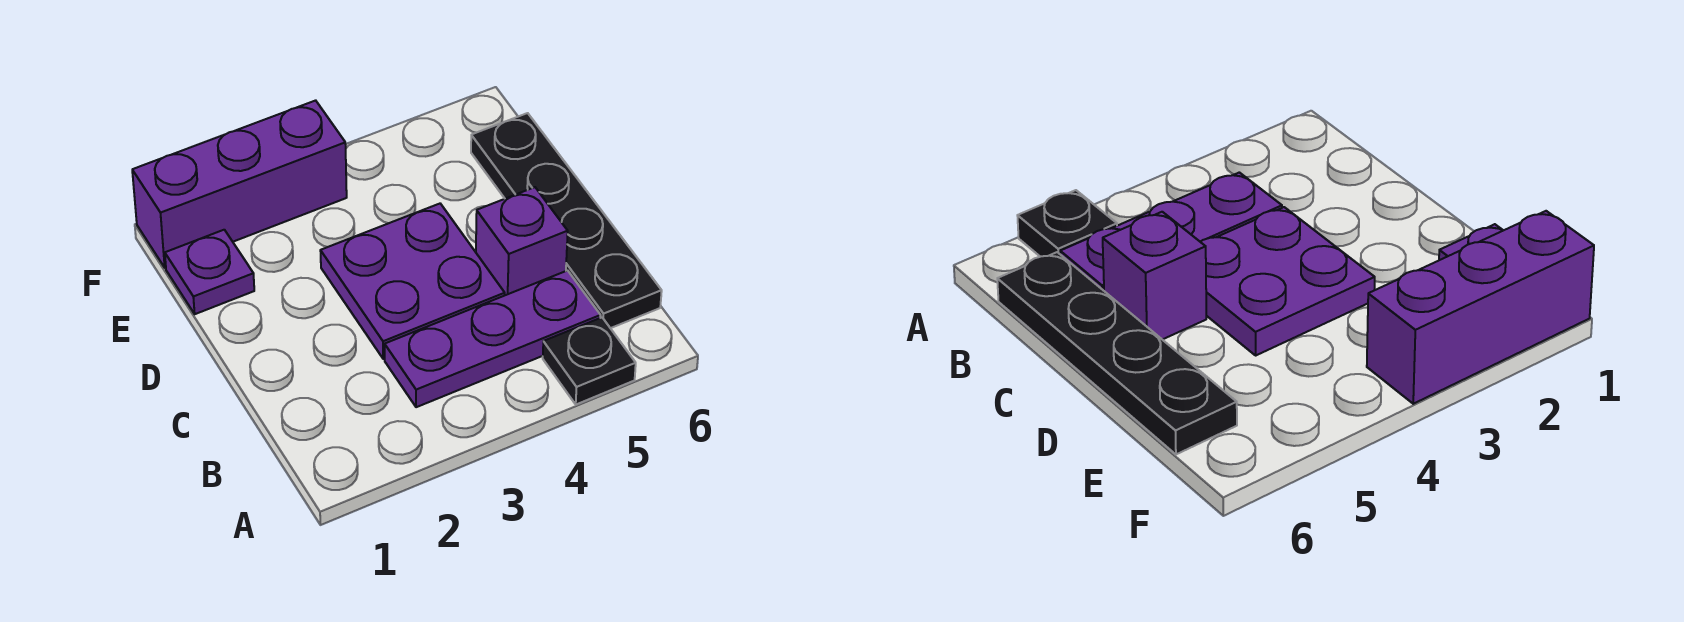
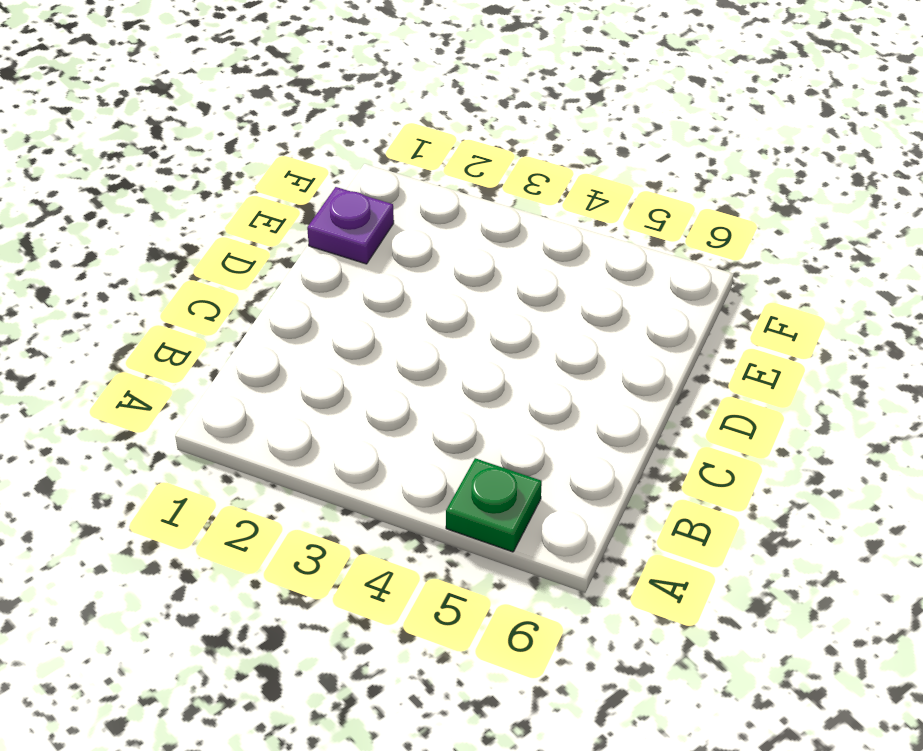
green plate A5 level 1 -> black plate A5 level 1
none -> purple plate B3:B5 level 1
none -> black plate B6:E6 level 1

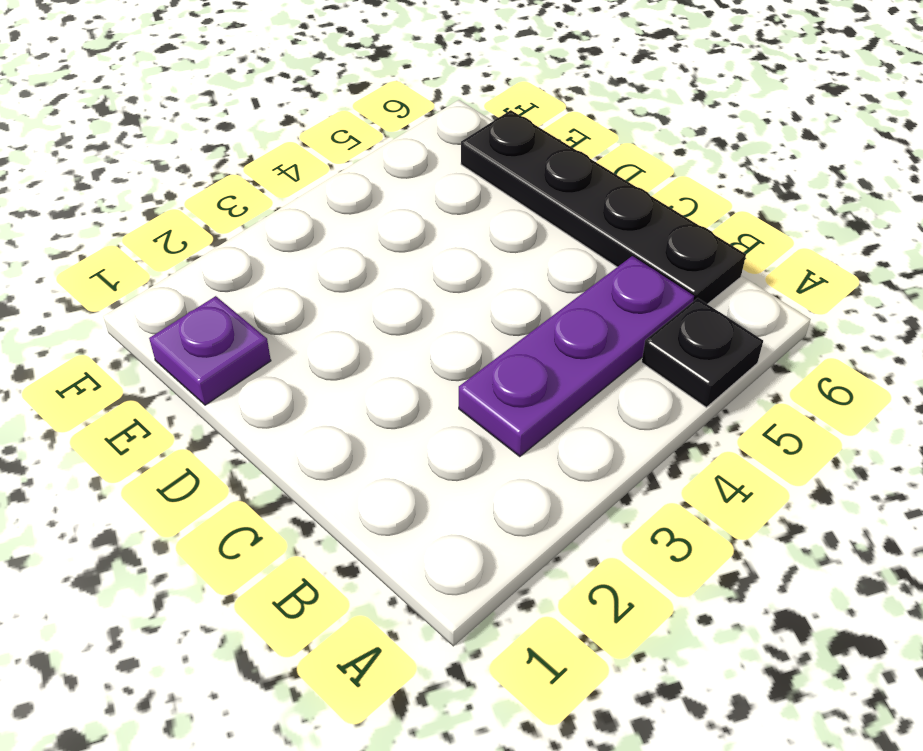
none -> purple plate C3:D4 level 1
none -> purple brick C5 level 1

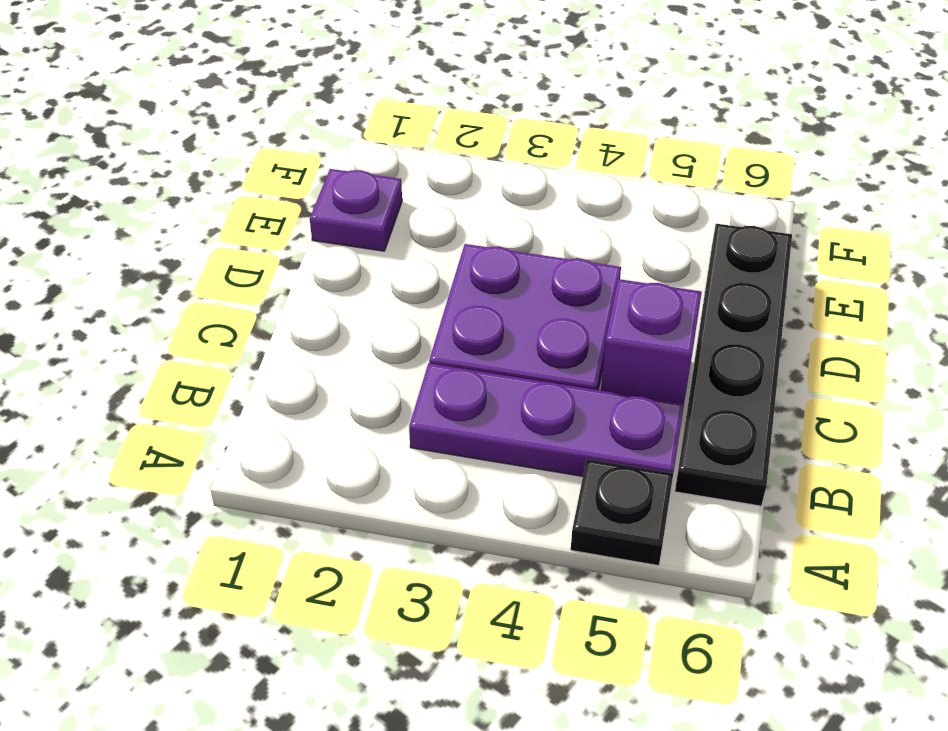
none -> purple brick F1:F3 level 1

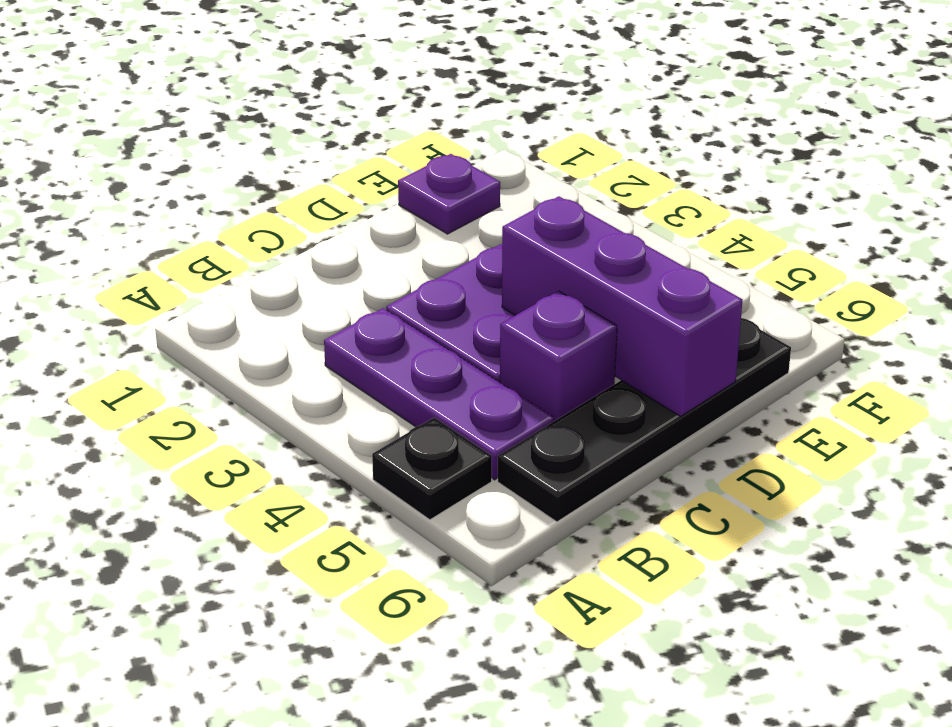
purple brick D4:D6 level 2 -> purple brick F1:F3 level 1

